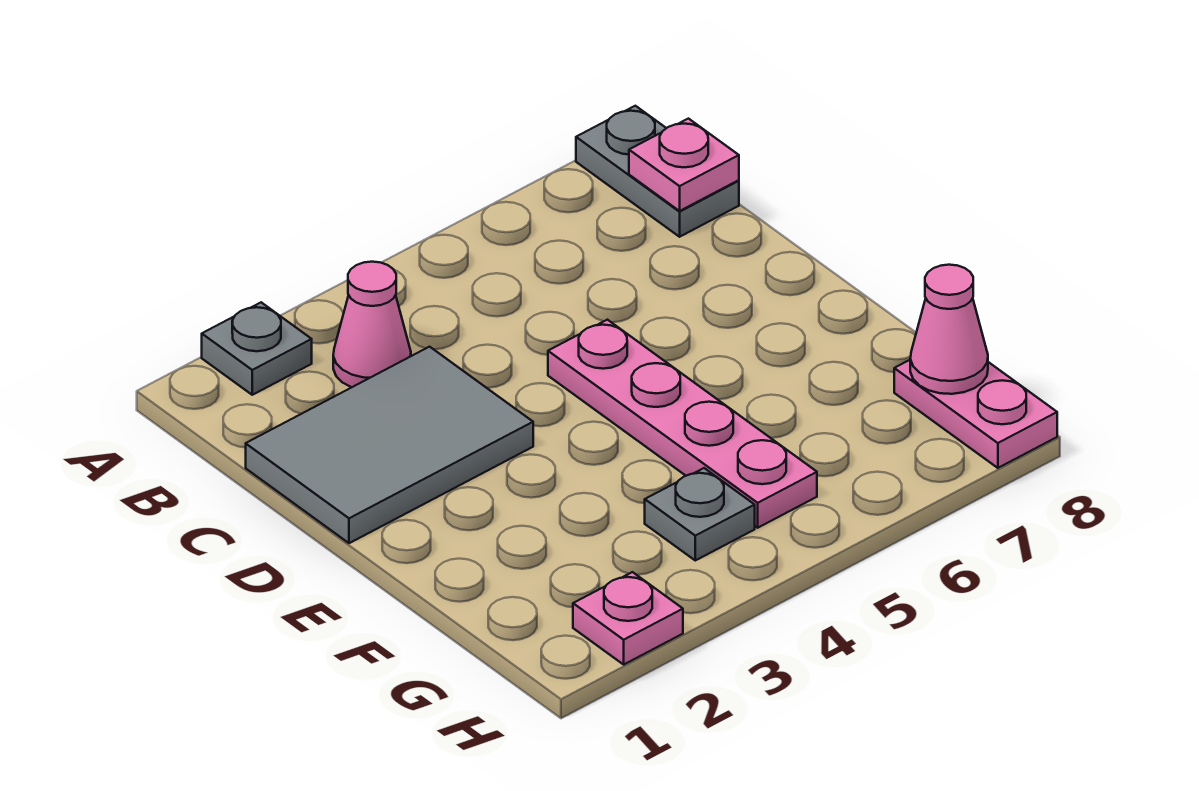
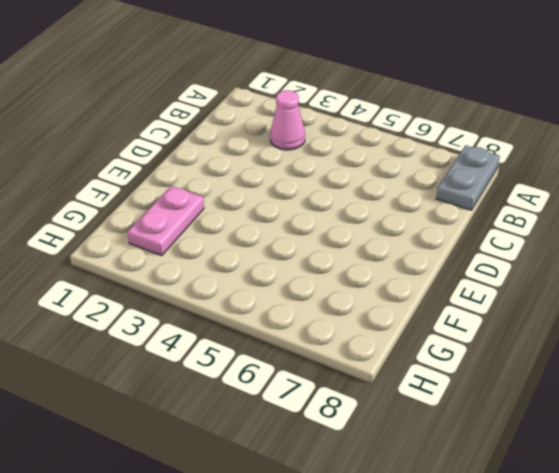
pink plate F2:G2 level 1 -> pink plate G8:H8 level 1
none -> grey plate A2 level 1
none -> grey tile C1:D3 level 1

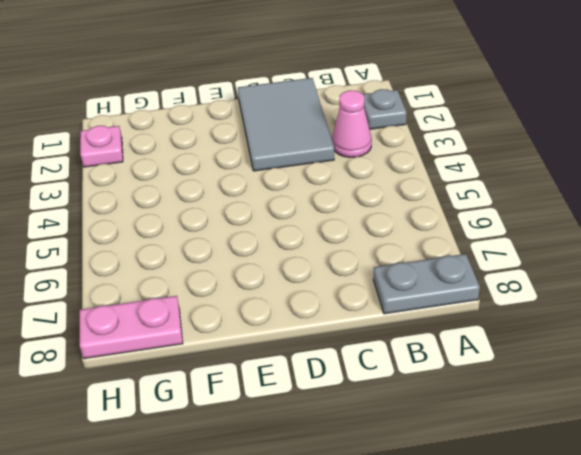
none -> pink plate D5:G5 level 1
none -> grey plate G4 level 1

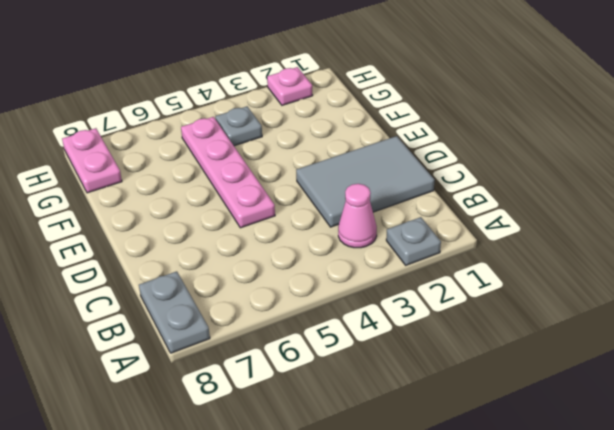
none -> pink plate B8 level 2
none -> pink cone G8 level 2

